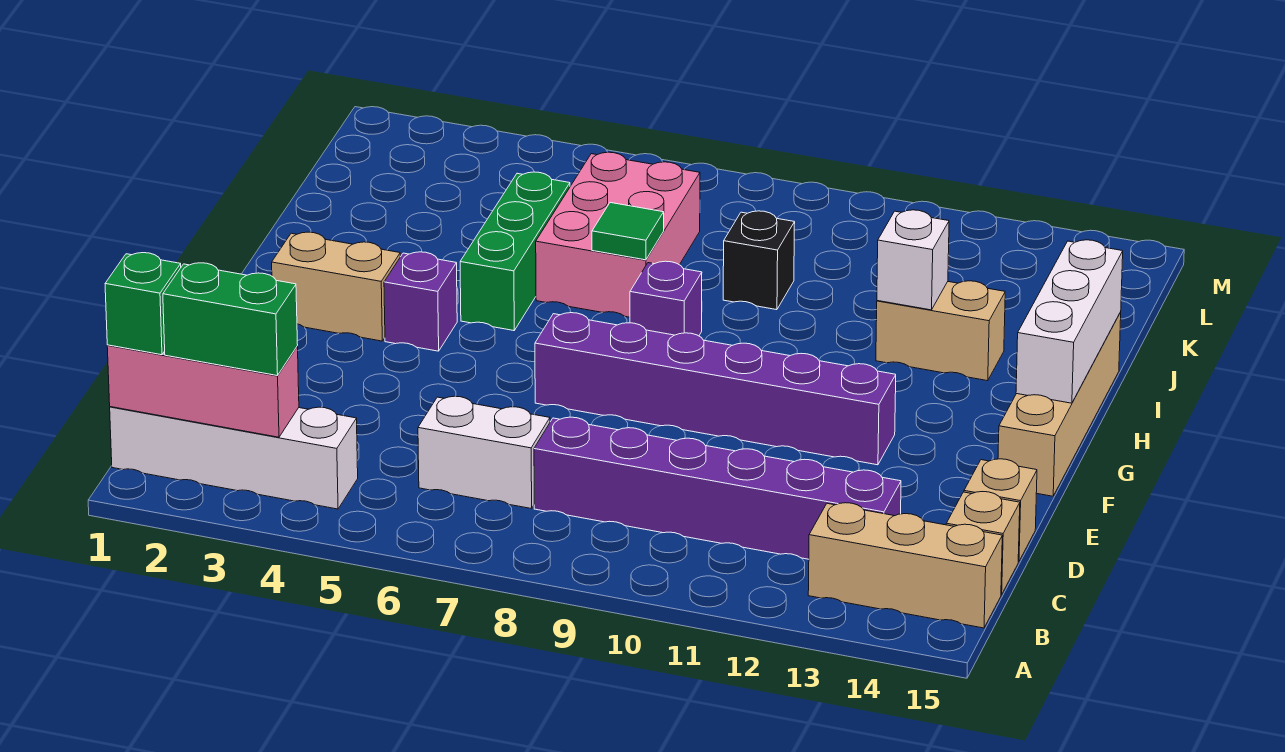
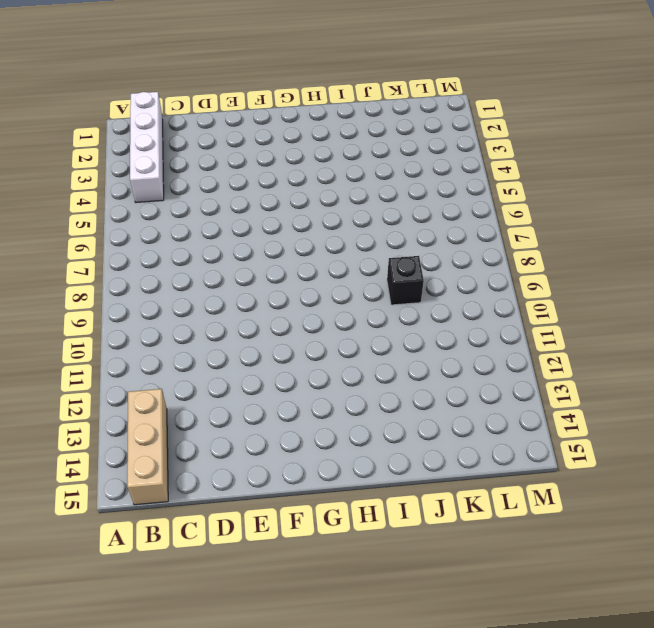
none -> white brick C6:C7 level 1
none -> purple brick C8:C13 level 1
none -> tan brick C15 level 1

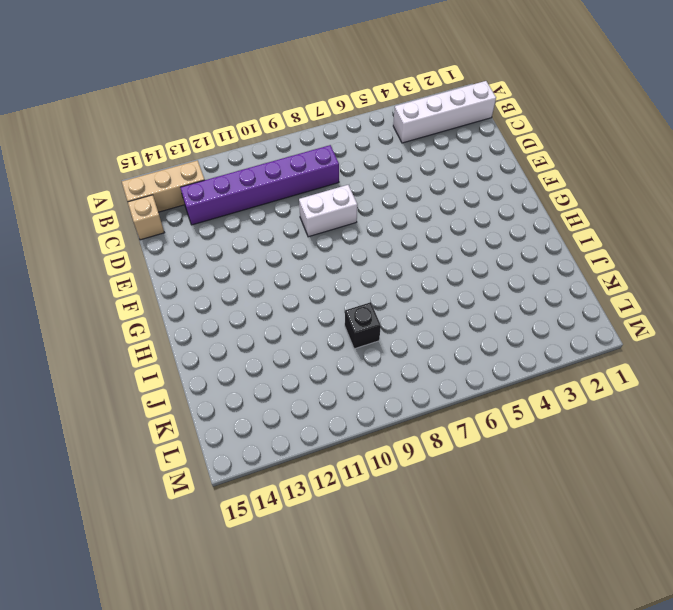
white brick E8:E9 level 1 -> white brick C6:C7 level 1
none -> tan brick D15 level 1
none -> purple brick F7:F12 level 1
none -> tan brick F15:I15 level 1

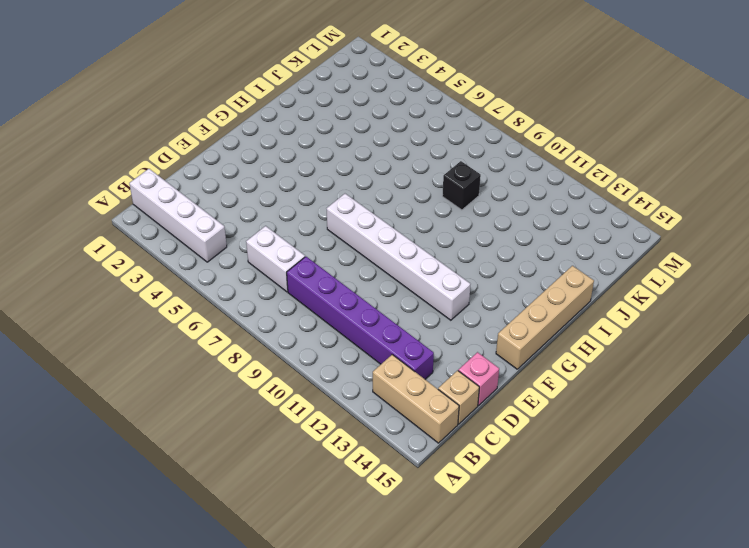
pink brick D15 level 1 -> tan brick D15 level 1
white brick F7:F12 level 1 -> purple brick F7:F12 level 1
none -> tan brick G2:G3 level 1
none -> purple brick G4 level 1
none -> green brick H5:J5 level 1

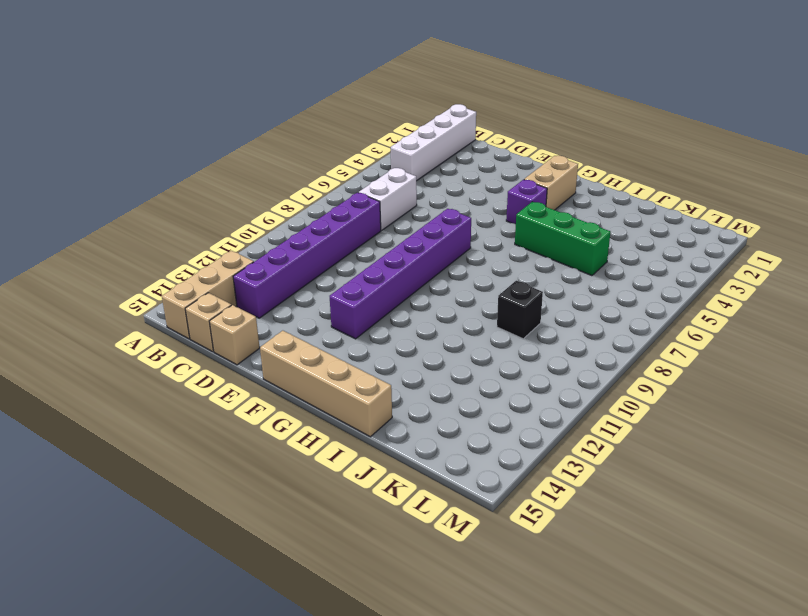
none -> purple brick H8 level 1
none -> pink brick I6:K7 level 1
none -> tan brick I12:I13 level 1

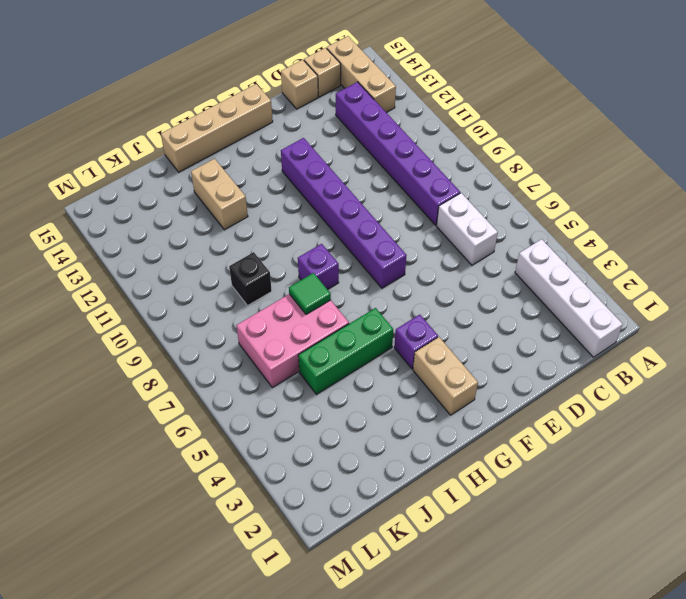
none -> pink brick B1:B3 level 2
none -> white brick G15:I15 level 2
none -> white brick I12 level 2

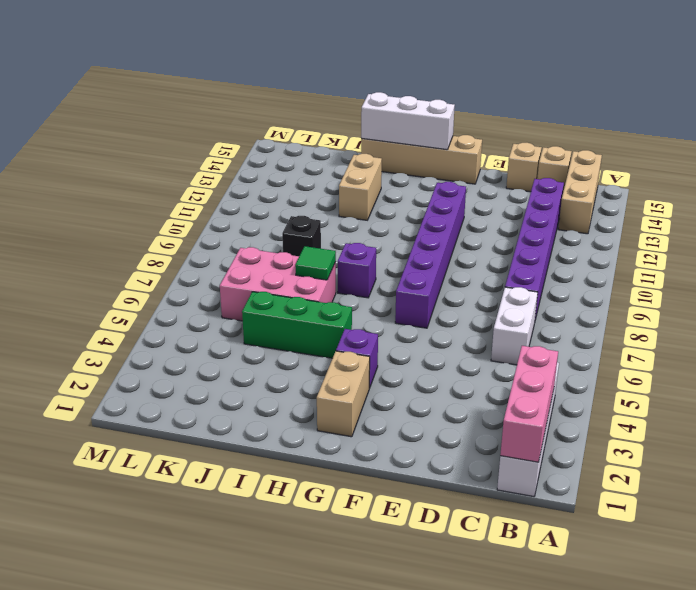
none -> white brick I12 level 2
none -> green brick B1 level 3
none -> green brick B2:B3 level 3

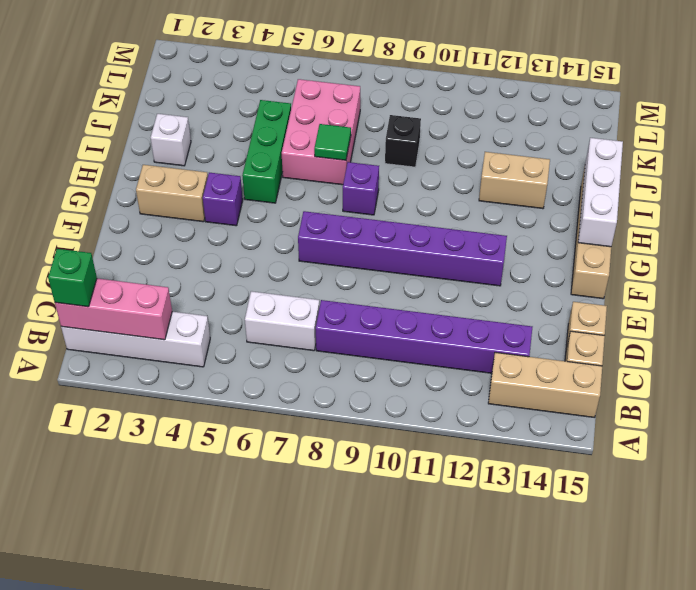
white brick I2 level 1 -> white brick I12 level 2
none -> green brick B2:B3 level 3

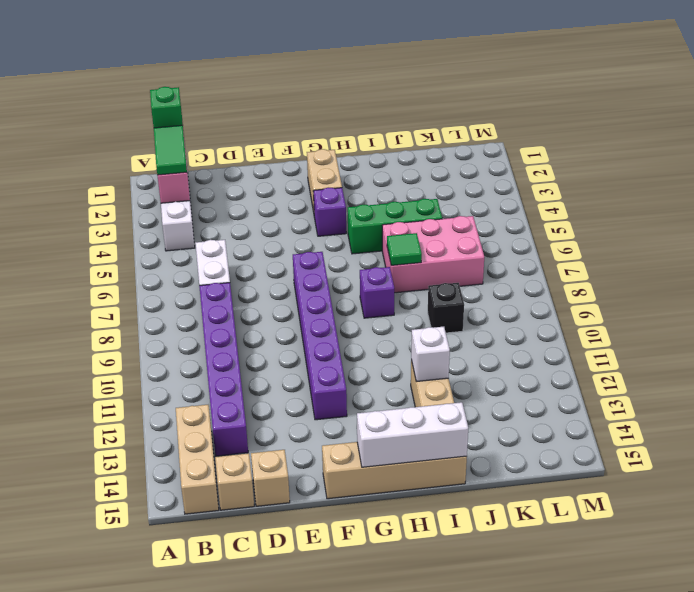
green tile B2:B3 level 3 -> green brick B2:B3 level 3

